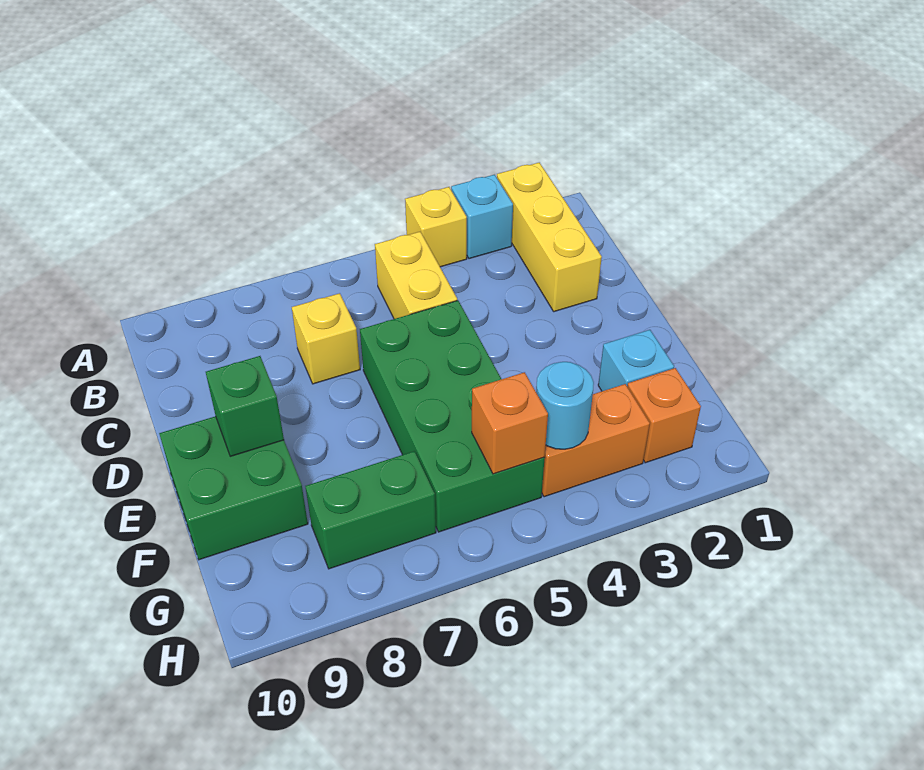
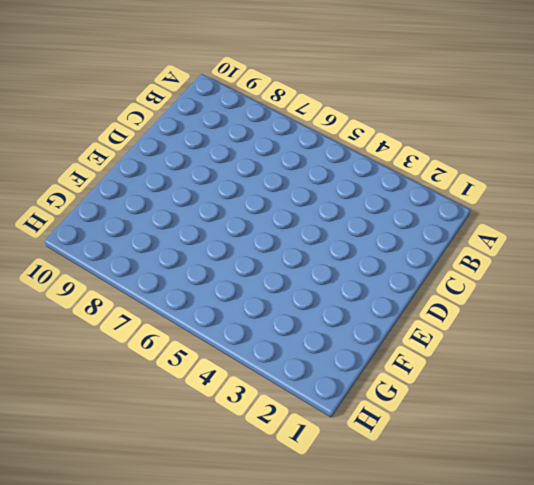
none -> yellow brick A2:C2 level 1
none -> cyan brick A3 level 1
none -> yellow brick A4 level 1

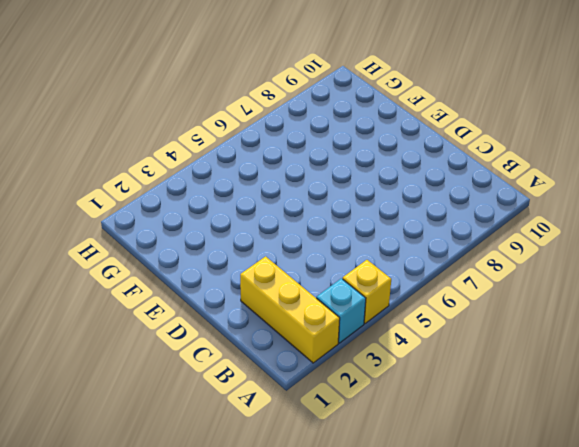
none -> yellow brick B5:C5 level 1
none -> yellow brick C7 level 1
none -> green brick D5:G6 level 1

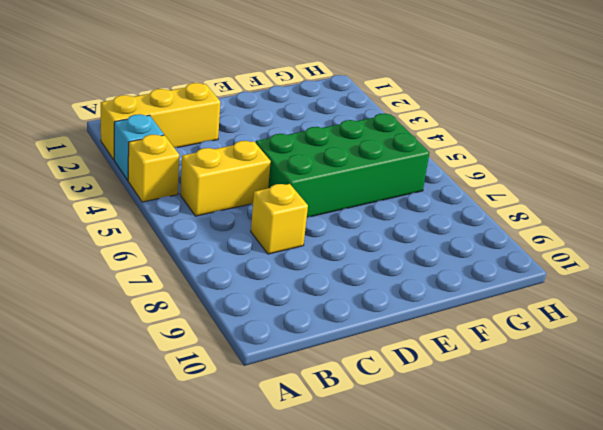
none -> green brick E9:F10 level 1
none -> cyan brick F2 level 1
none -> orange brick G2 level 1

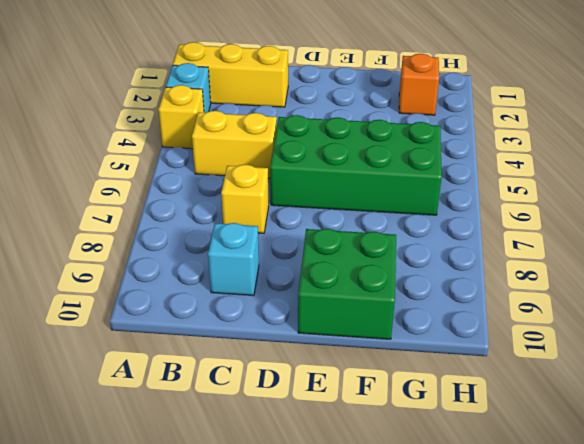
cyan brick C9 level 1 -> cyan brick F2 level 1
none -> orange brick G3:G4 level 1
none -> green brick G7:G8 level 1
none -> green brick E9 level 2

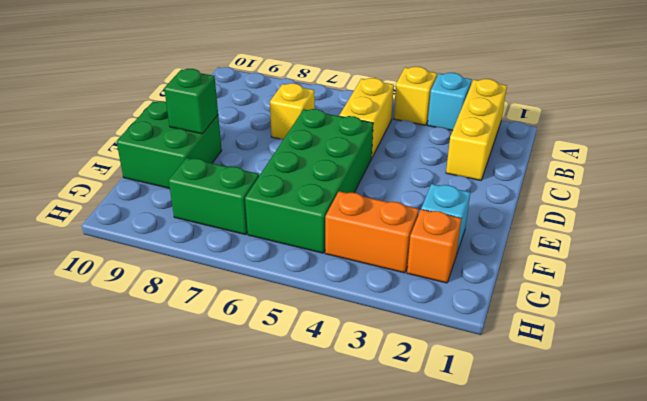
none -> cyan round brick G4 level 2
none -> orange brick G5 level 2

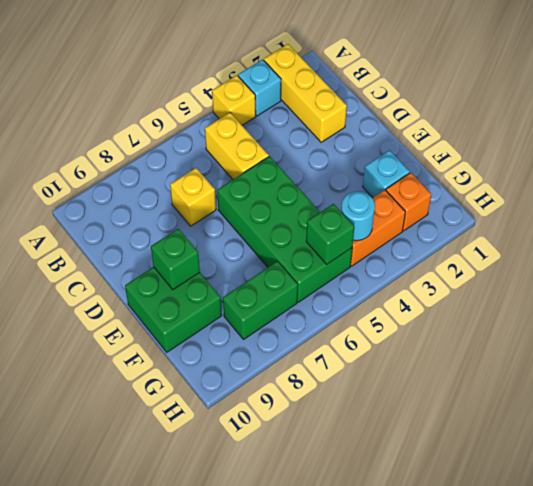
green brick G5 level 2 -> orange brick G5 level 2

